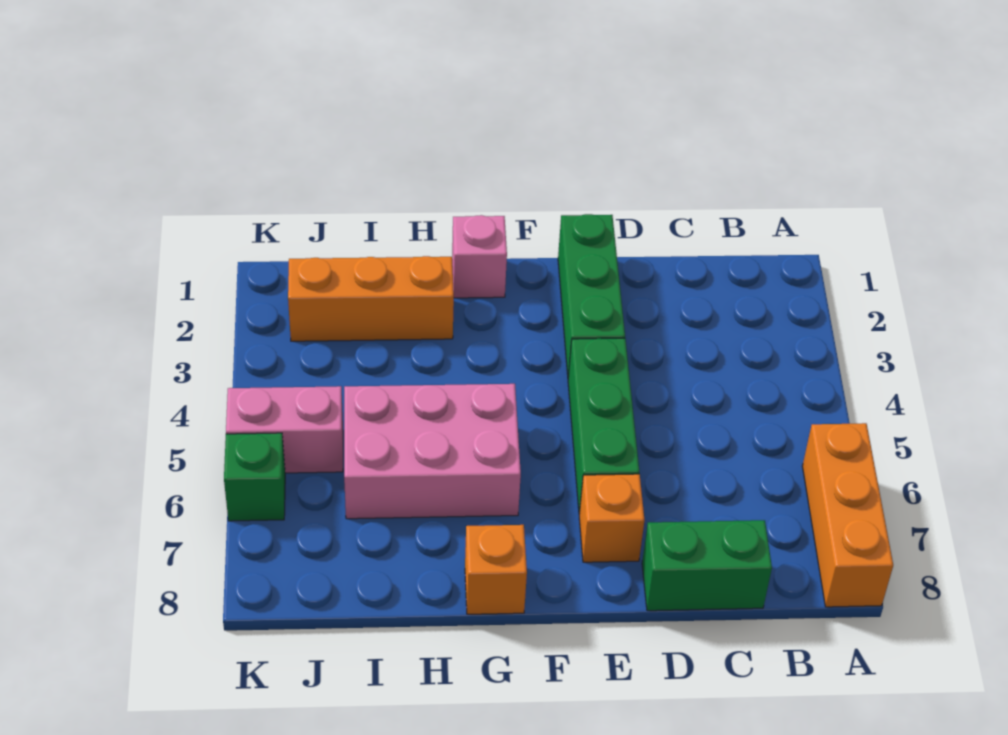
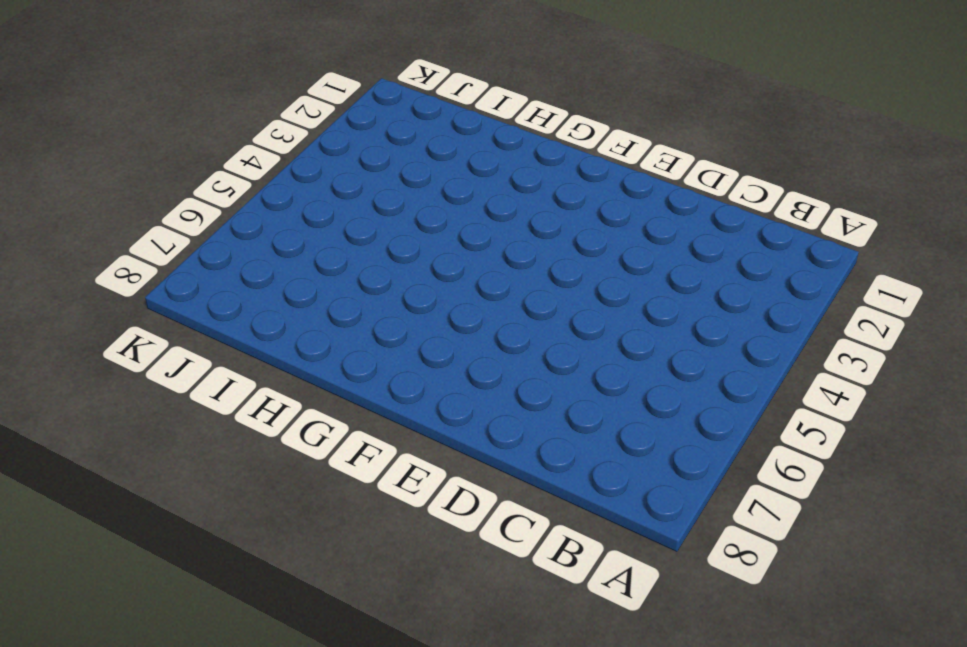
none -> orange brick A6:A8 level 1
none -> green brick C8:D8 level 1

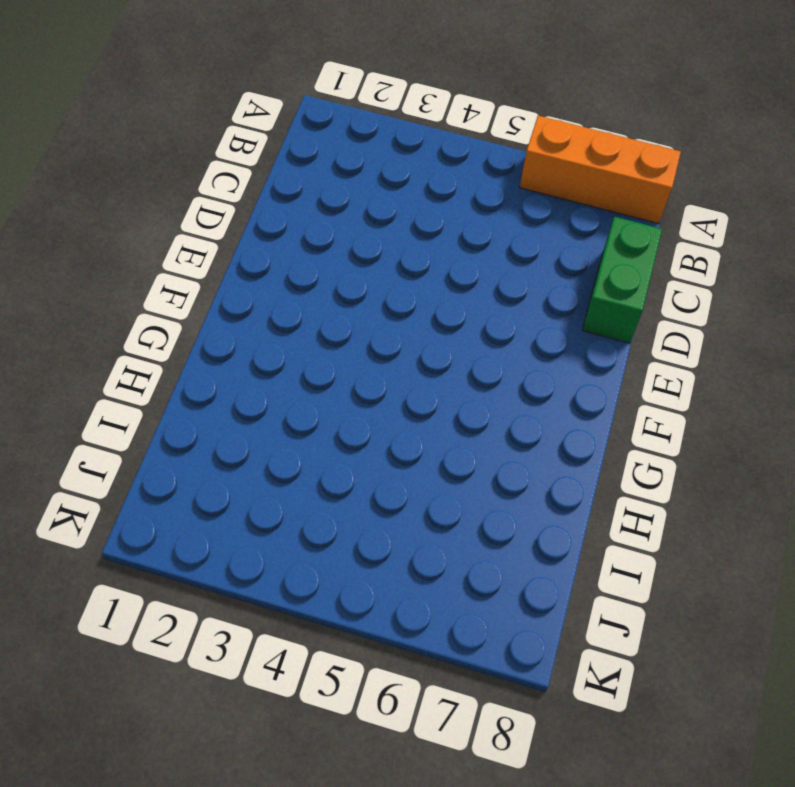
none -> green brick E1:E3 level 1
none -> green brick E4:E6 level 1

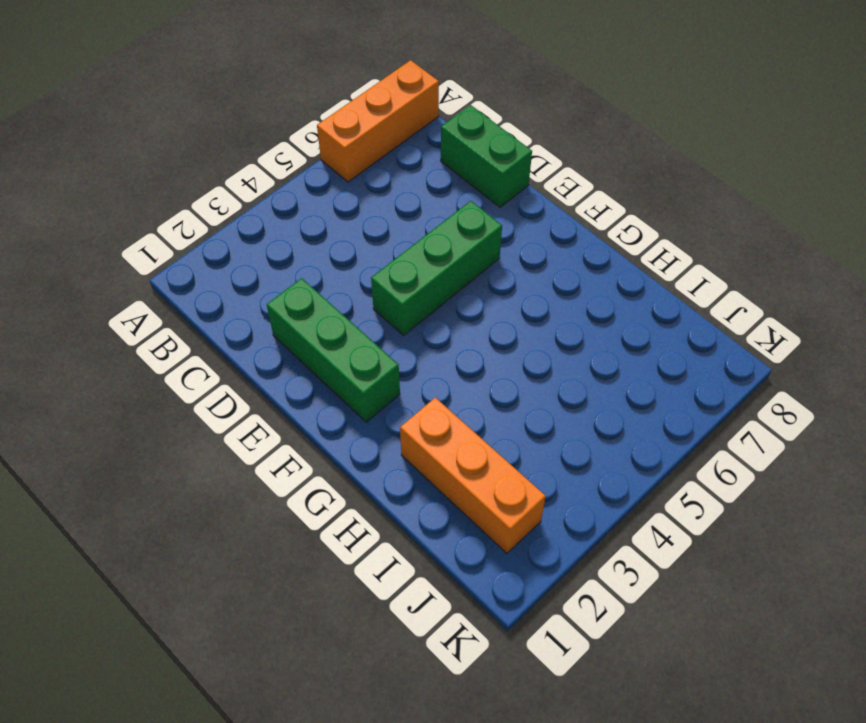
green brick D2:F2 level 1 -> green brick E1:E3 level 1
none -> orange brick E7 level 1
none -> pink brick G1 level 1

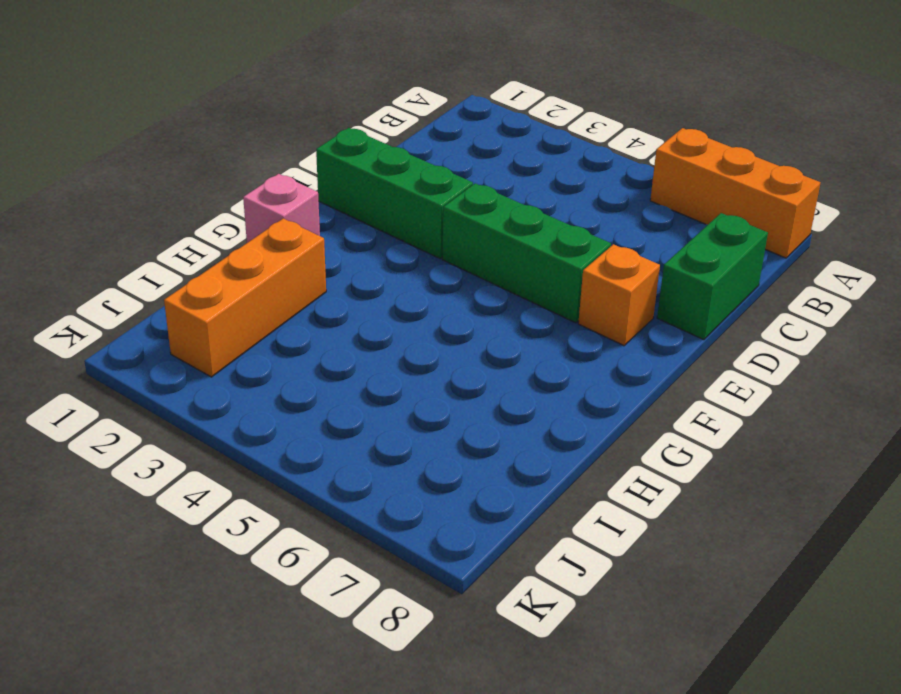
none -> pink brick G5:I6 level 1
none -> orange brick G8 level 1

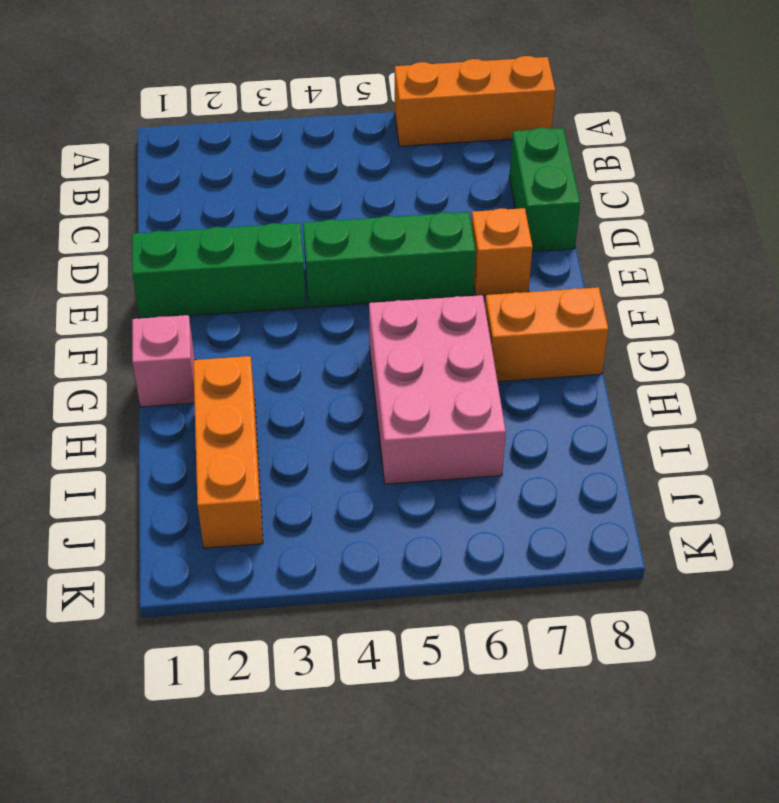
orange brick G7:G8 level 1 -> orange brick G8 level 1
none -> pink brick J5:K5 level 1
none -> green brick K6 level 1

